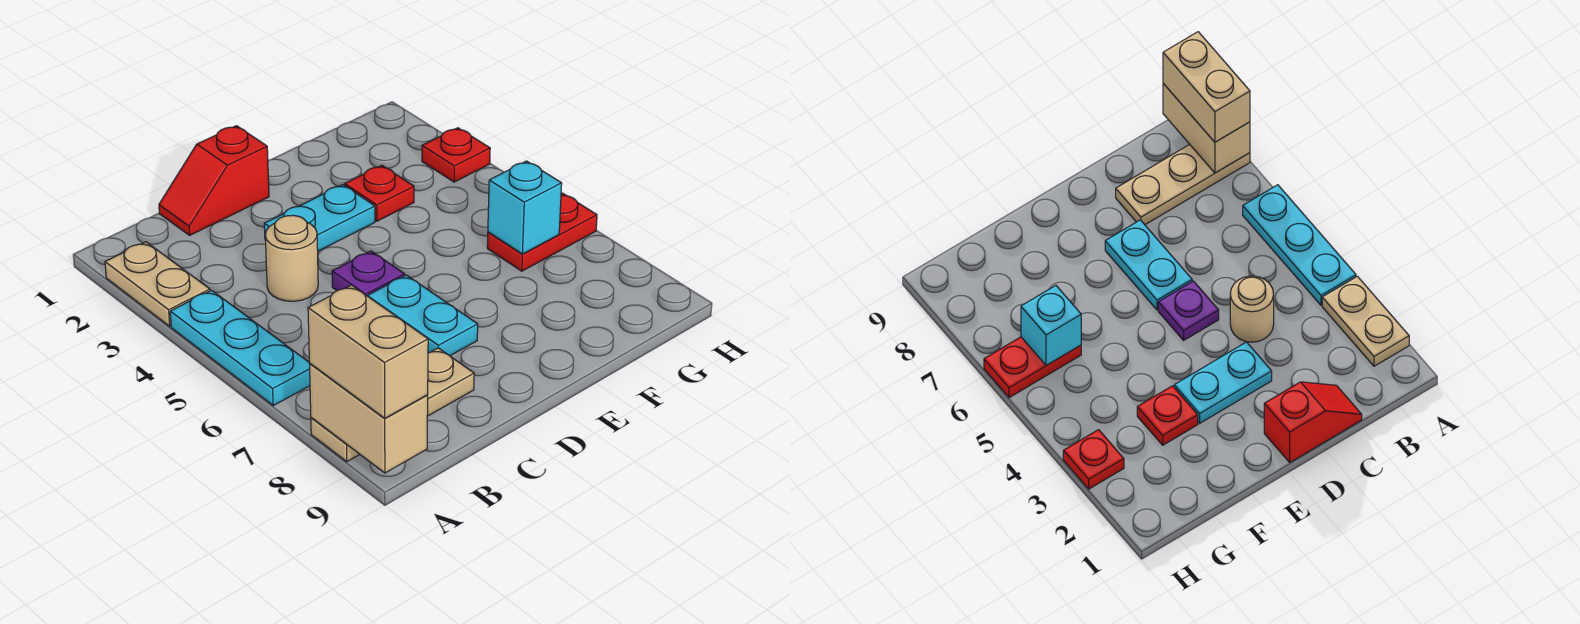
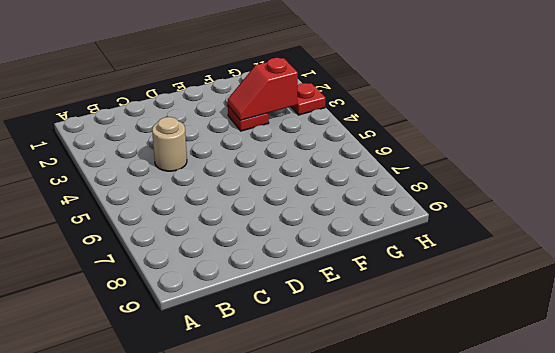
red slope F3:G3 level 2 top G -> red slope C1:D1 level 1 top D
none -> tan plate A2:A3 level 1
none -> cyan plate A4:A6 level 1
none -> tan plate A8:C8 level 1

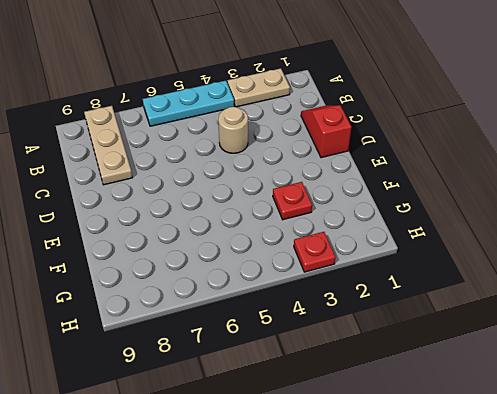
none -> cyan plate D3:E3 level 1
none -> purple plate D5 level 1
none -> cyan plate D6:D7 level 1

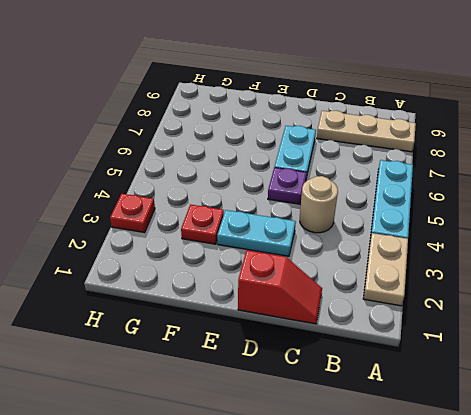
none -> red plate G6:H6 level 1
none -> tan brick A8:A9 level 2
none -> cyan brick G6 level 2

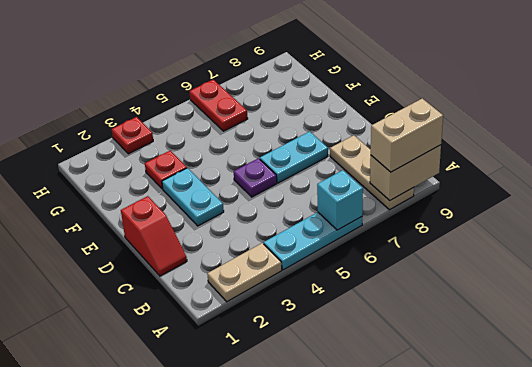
cyan brick A6 level 2 -> cyan brick G6 level 2
none -> tan round brick C4 level 1

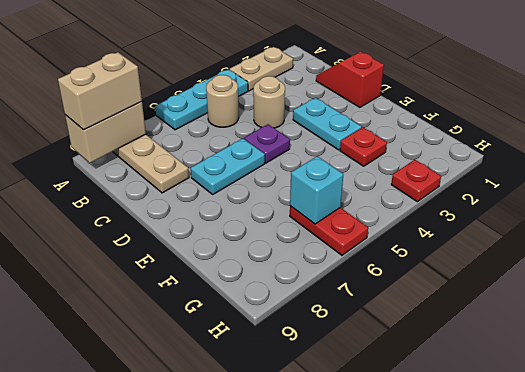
tan round brick B5 level 1 -> none

